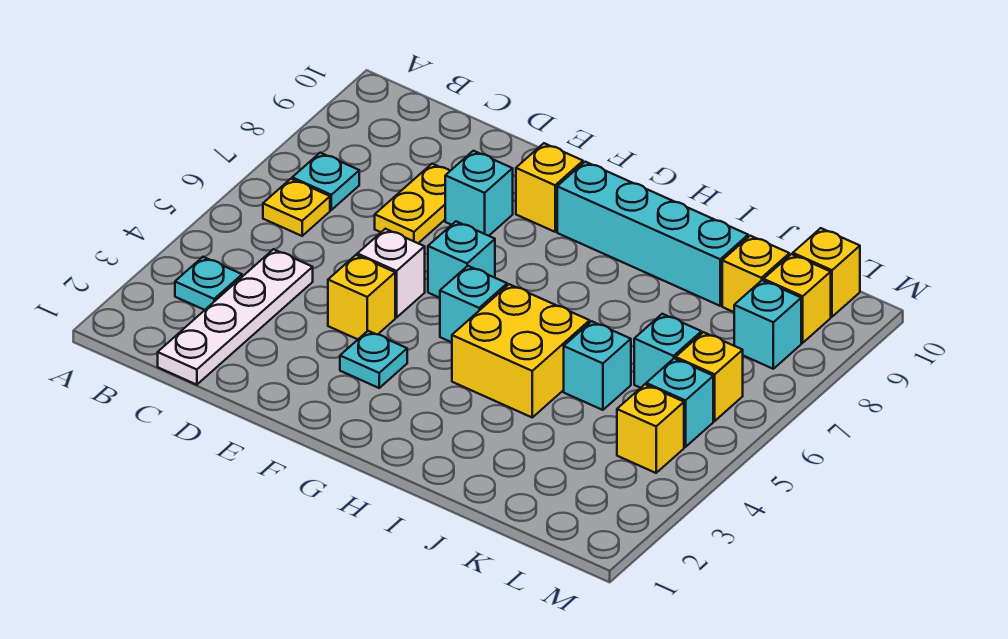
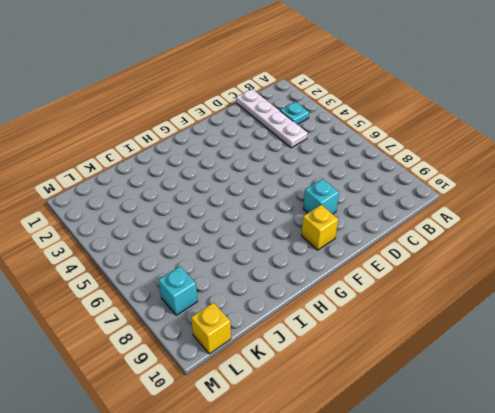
none -> yellow plate B6 level 1
none -> cyan plate B7 level 1
none -> yellow plate D7:D8 level 1

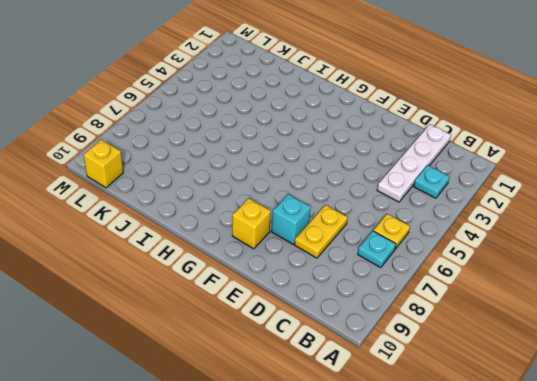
none -> yellow brick E4 level 1
none -> white brick E5 level 1
none -> cyan plate F3 level 1

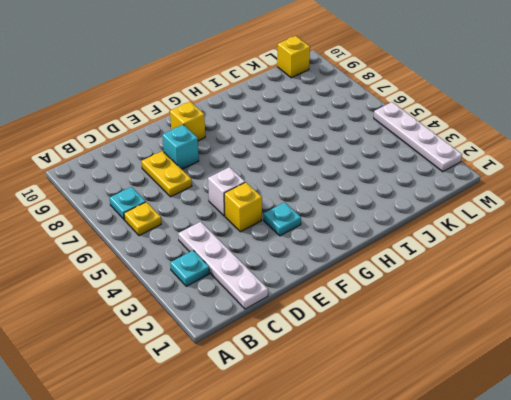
white plate M2:M5 level 1 -> none
none -> cyan brick F6 level 1
none -> cyan brick G5 level 1
none -> cyan brick G9:J9 level 1

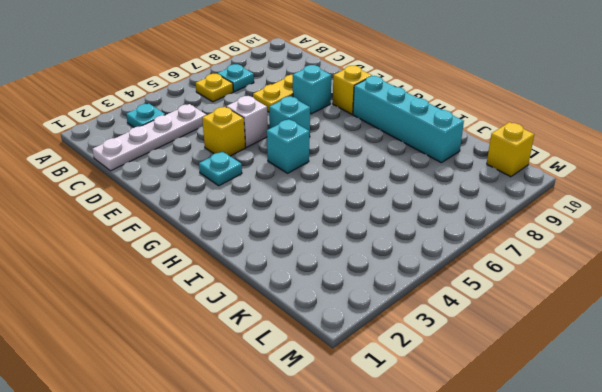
none -> yellow brick H4:I5 level 1
none -> cyan brick J5 level 1
none -> cyan brick K6 level 1

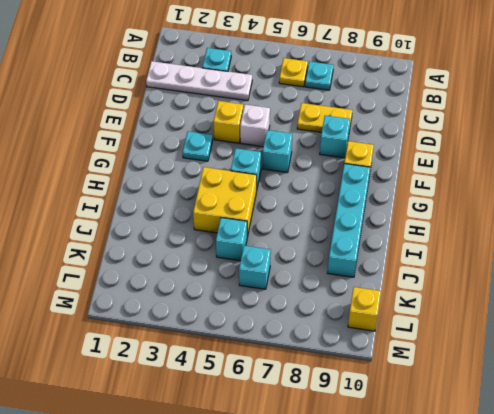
none -> yellow brick K9 level 1
none -> yellow brick L4 level 1
none -> cyan brick L5 level 1

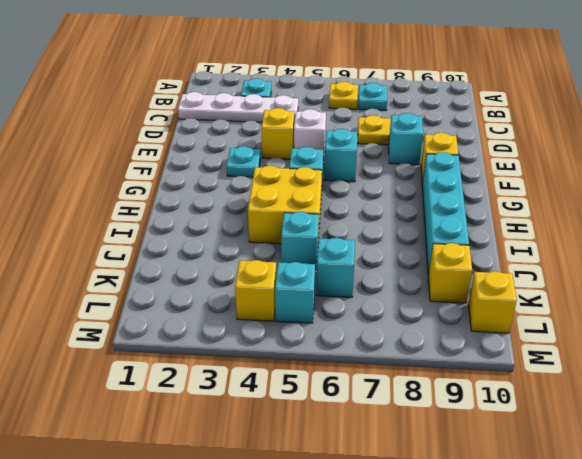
none -> yellow brick L6 level 1
none -> cyan brick L8 level 1
none -> yellow brick L9 level 1

